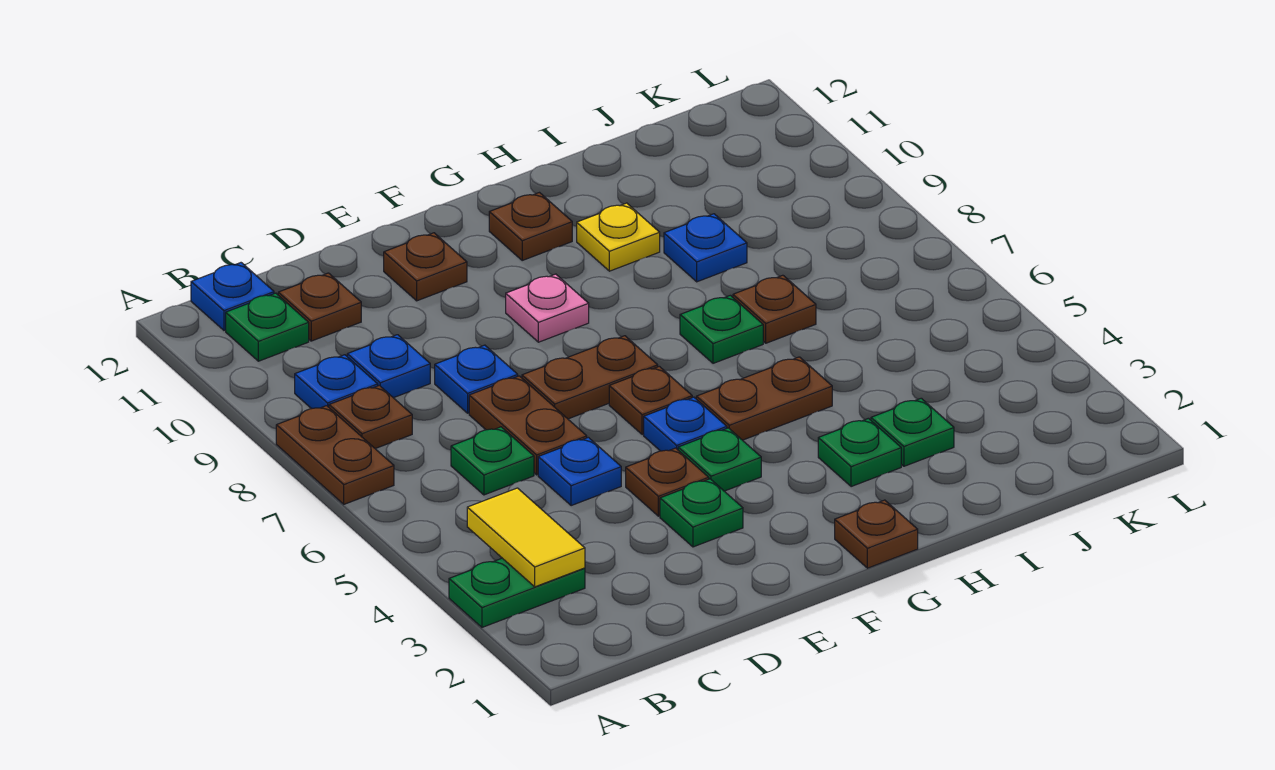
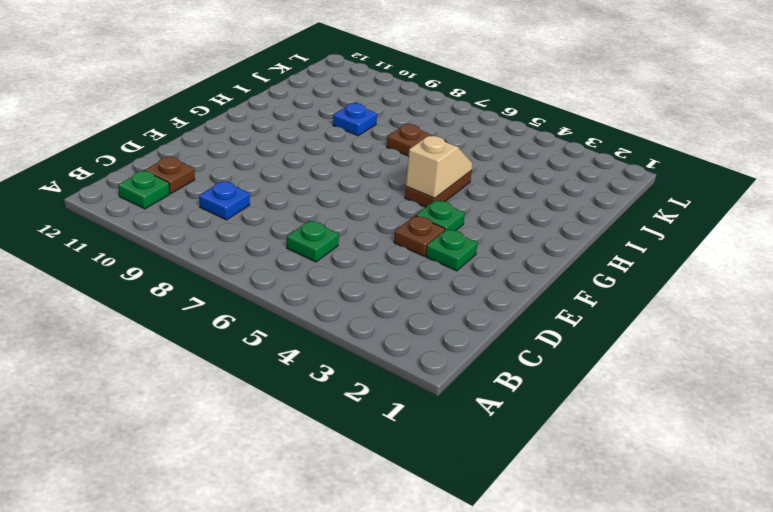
tan slope G5:H5 level 2 top G -> none
none -> green plate A3:B3 level 1
none -> brown plate A7:A8 level 1
none -> brown plate B8 level 1
none -> blue plate B9 level 1

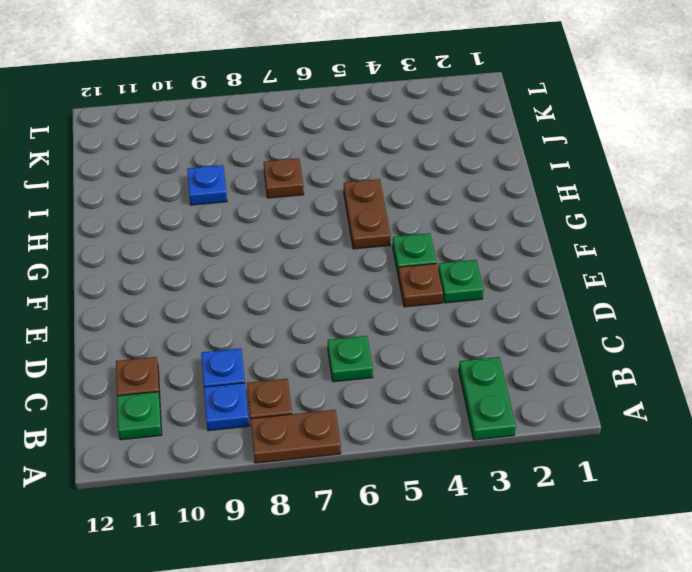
none -> blue plate B12 level 1
none -> blue plate D5 level 1
none -> brown plate D6:D7 level 1
none -> blue plate D8 level 1

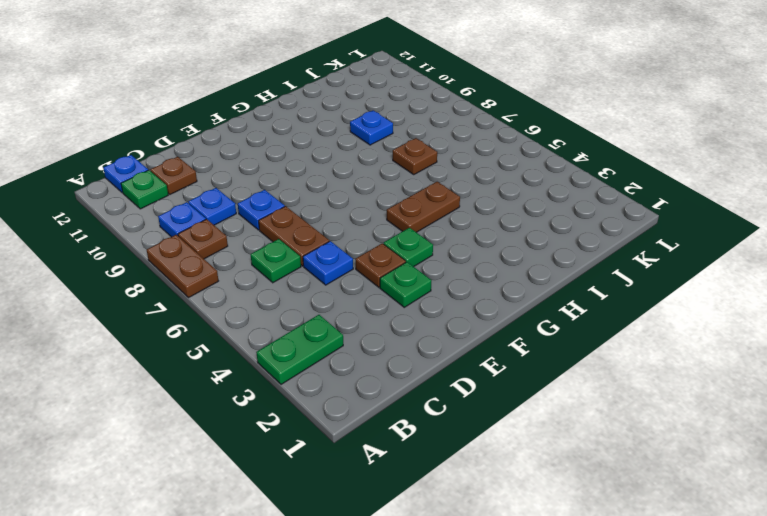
none -> brown plate E7:F7 level 1
none -> brown plate E11 level 1
none -> blue plate F5 level 1
none -> brown plate F6 level 1

